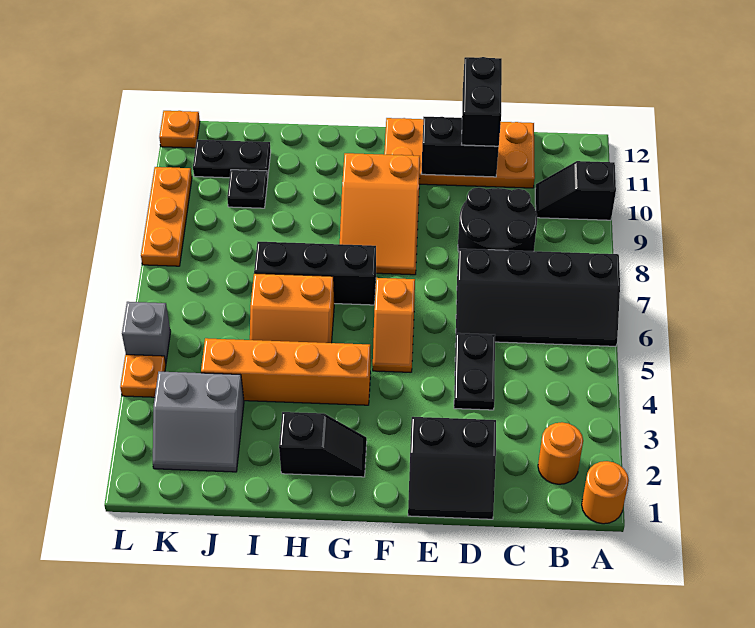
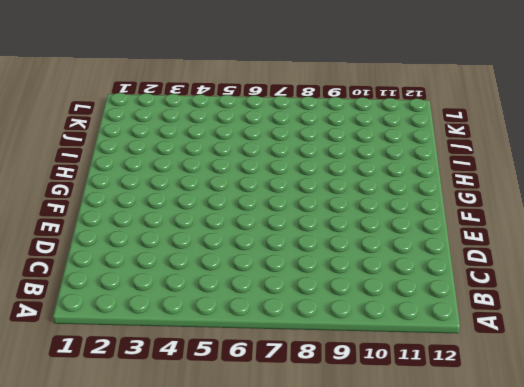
none -> orange round brick A1 level 1
none -> black slope A6:D7 level 1 top 7
none -> black slope A10:B10 level 1 top A

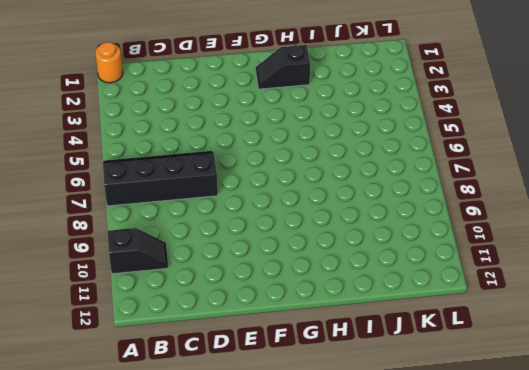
none -> orange round brick B2 level 1
none -> black round brick C8:D9 level 1
none -> orange plate C11:F12 level 1

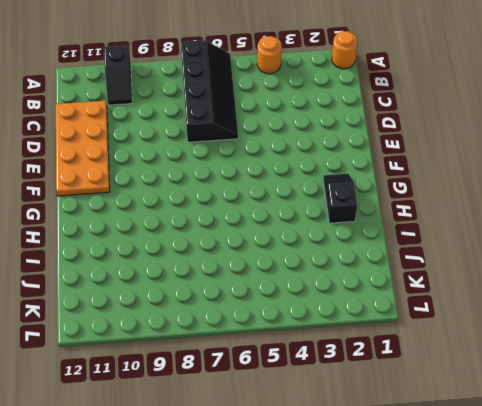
orange round brick A4 level 1 -> orange round brick B2 level 1
none -> black round brick C8:D9 level 1
none -> black slope D1:E2 level 1 top 2
none -> black plate D4:D5 level 1

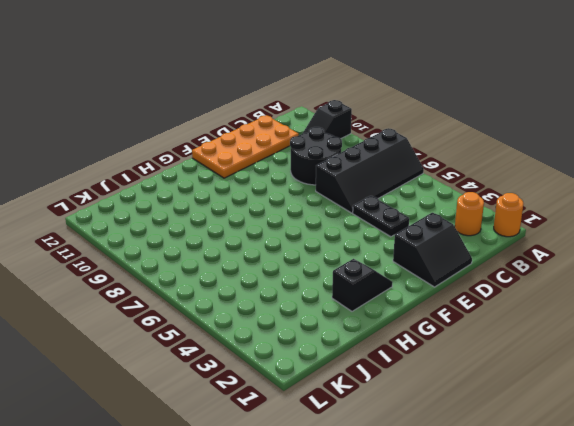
none -> orange slope F5:F6 level 1 top 6
none -> orange slope F8:G10 level 1 top 10
none -> orange brick G4:J4 level 1

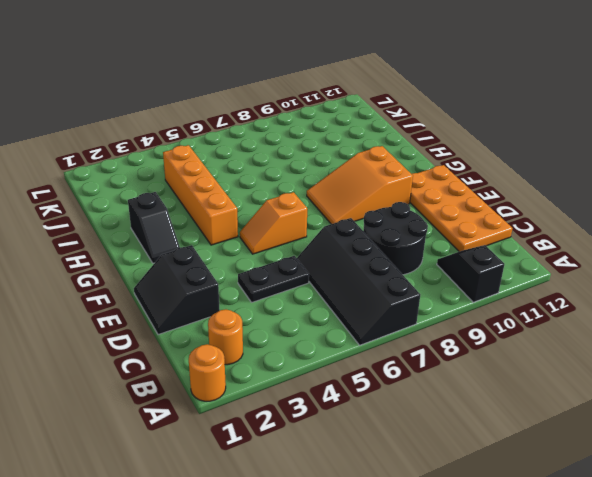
none -> black brick G7:I7 level 1
none -> orange slope H5:I6 level 1 top 6
none -> grey slope J2:K3 level 1 top 3

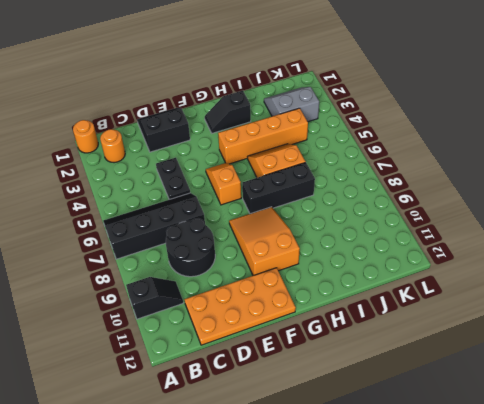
none -> black plate J10 level 1
none -> black plate J11:K11 level 1
none -> orange plate L4 level 1

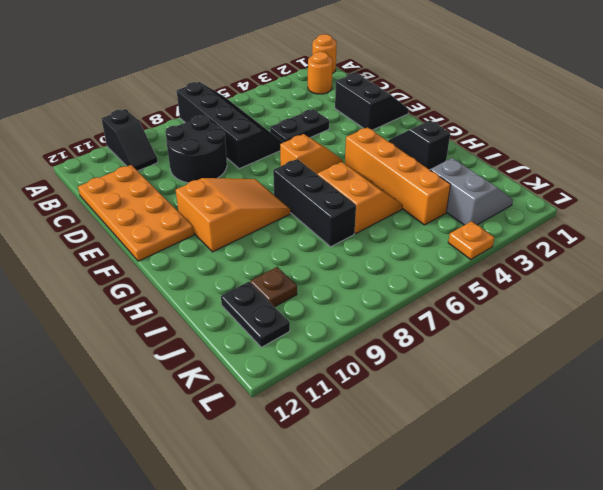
brown plate J10 level 1 -> black plate J10 level 1
none -> grey brick L5 level 1
none -> orange plate L8:L10 level 1
none -> orange plate L12 level 1

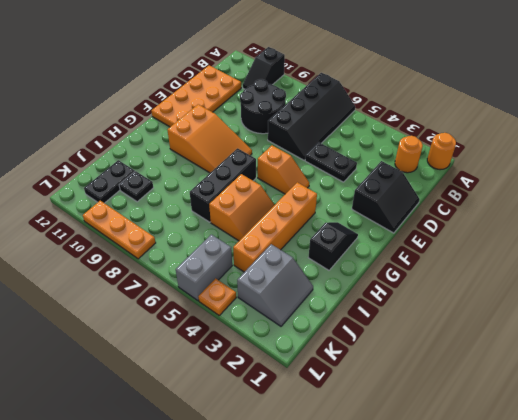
grey brick K5:L5 level 1 -> grey brick L5 level 1
none -> orange plate L12 level 1
none -> black brick D11:E11 level 2
none -> black brick D11:D12 level 3

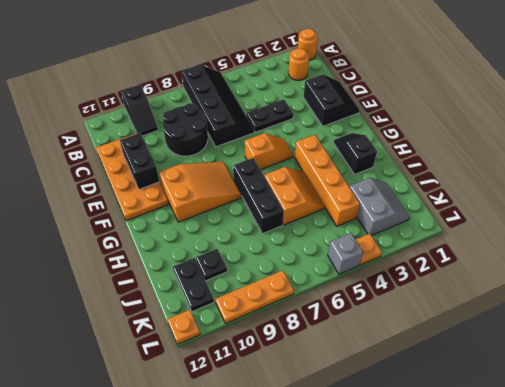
none -> black brick D11:D12 level 3

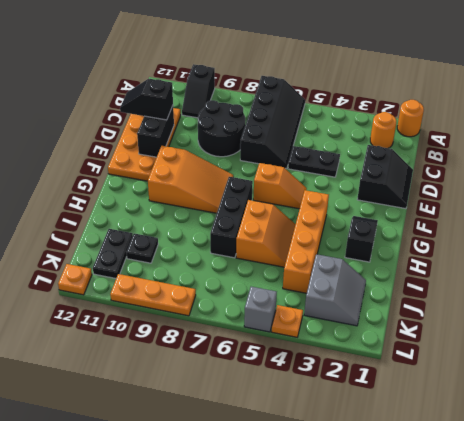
black slope D11:D12 level 3 top 11 -> black brick D11:D12 level 3

